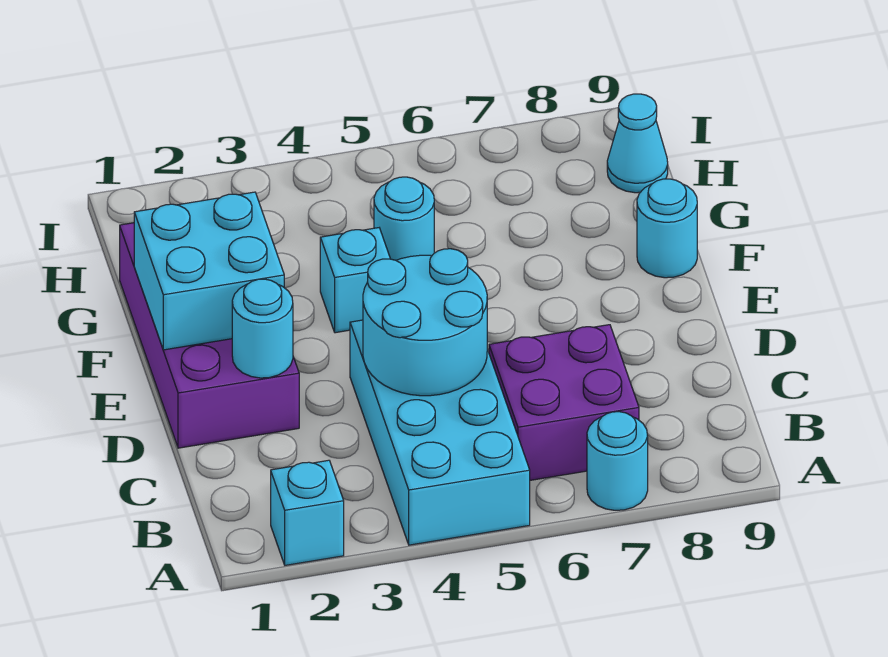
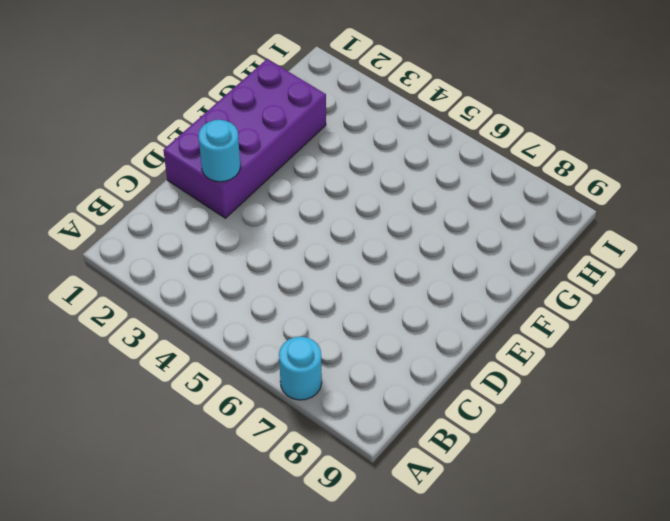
none -> cyan brick A2 level 1
none -> cyan brick A4:D5 level 1
none -> purple brick B6:C7 level 1

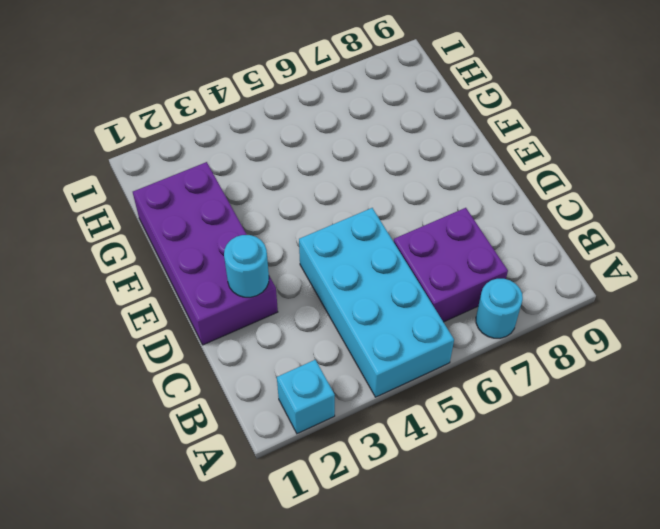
none -> cyan brick F4 level 1
none -> cyan round brick F9 level 1
none -> cyan round brick G5 level 1

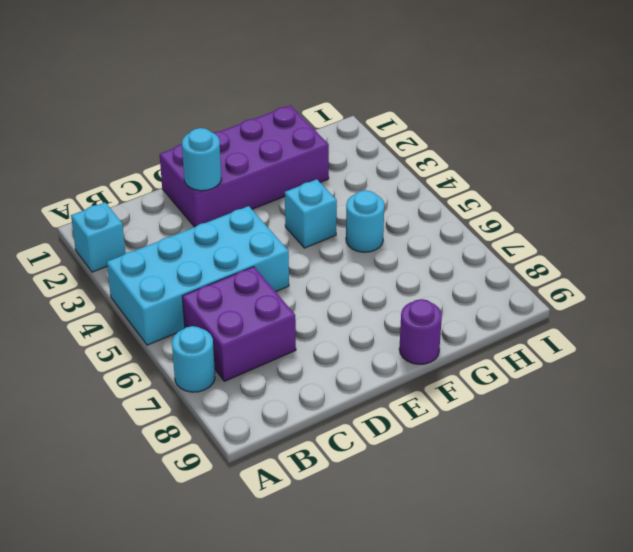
purple round brick F9 level 1 -> cyan round brick F9 level 1
none -> cyan cone H9 level 1
none -> cyan round brick C4:D5 level 2
none -> cyan brick E1:F2 level 2

